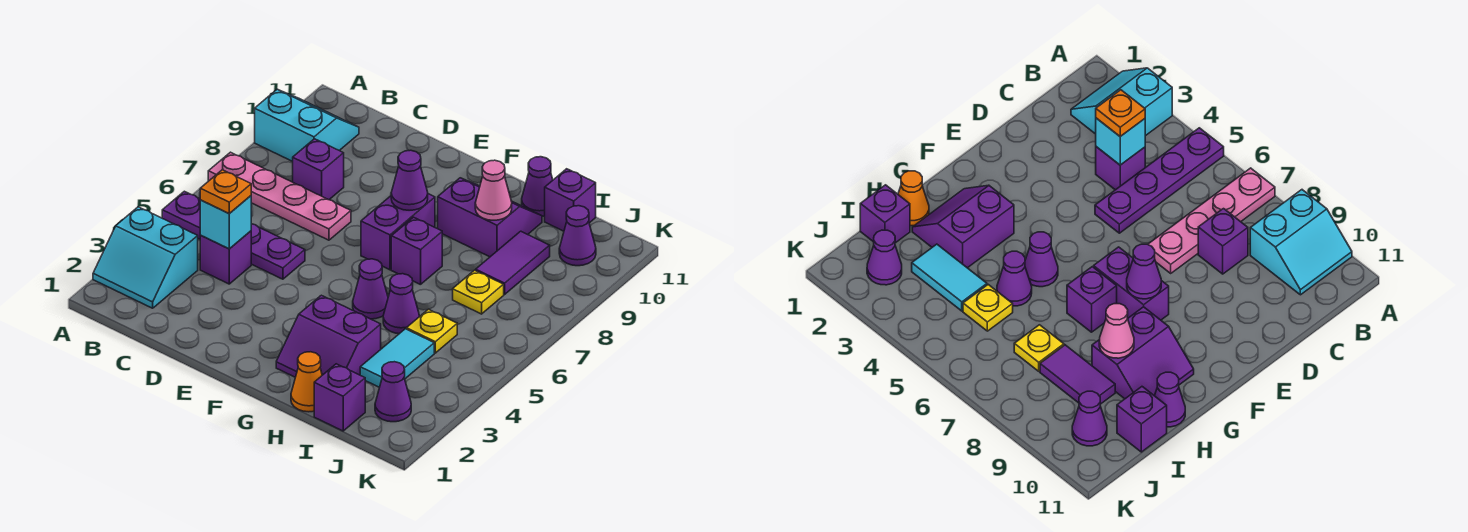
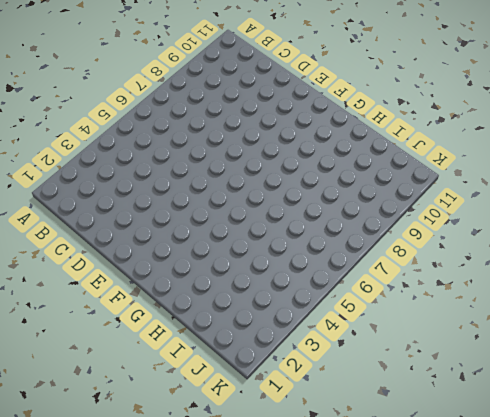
none -> cyan slope A2:B3 level 1 top 3
none -> purple plate A5:D5 level 1
none -> pink plate A7:D7 level 1

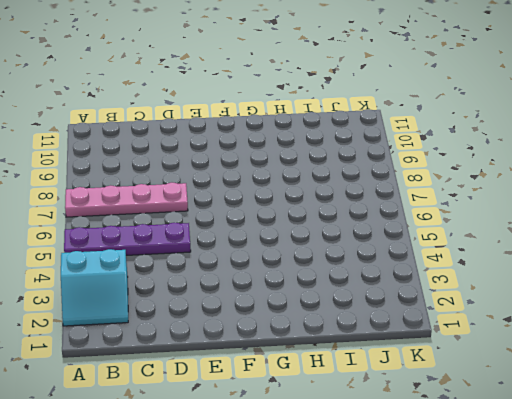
none -> cyan slope A9:B10 level 1 top 9
none -> purple brick C4 level 1
none -> purple brick C8 level 1

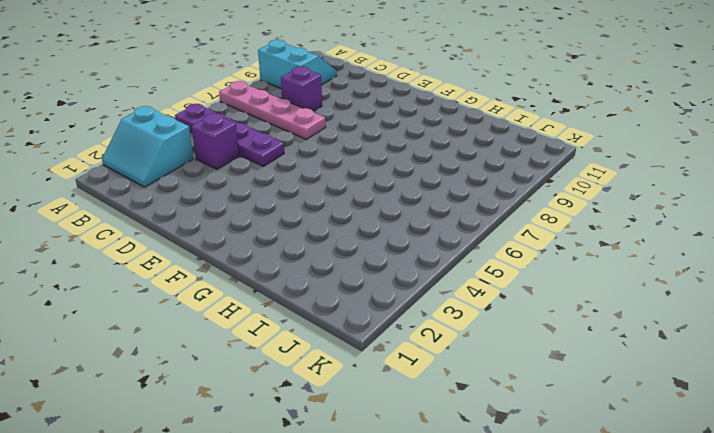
none -> purple brick F7:F8 level 1
none -> purple slope G2:H3 level 1 top 3
none -> purple cone G5 level 1

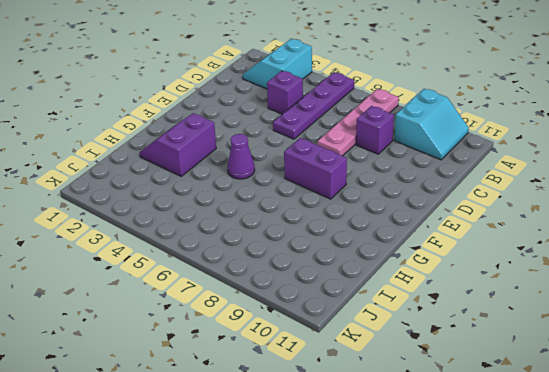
none -> purple brick G7 level 1
none -> purple slope G9:H10 level 1 top 9
none -> orange cone H1 level 1

